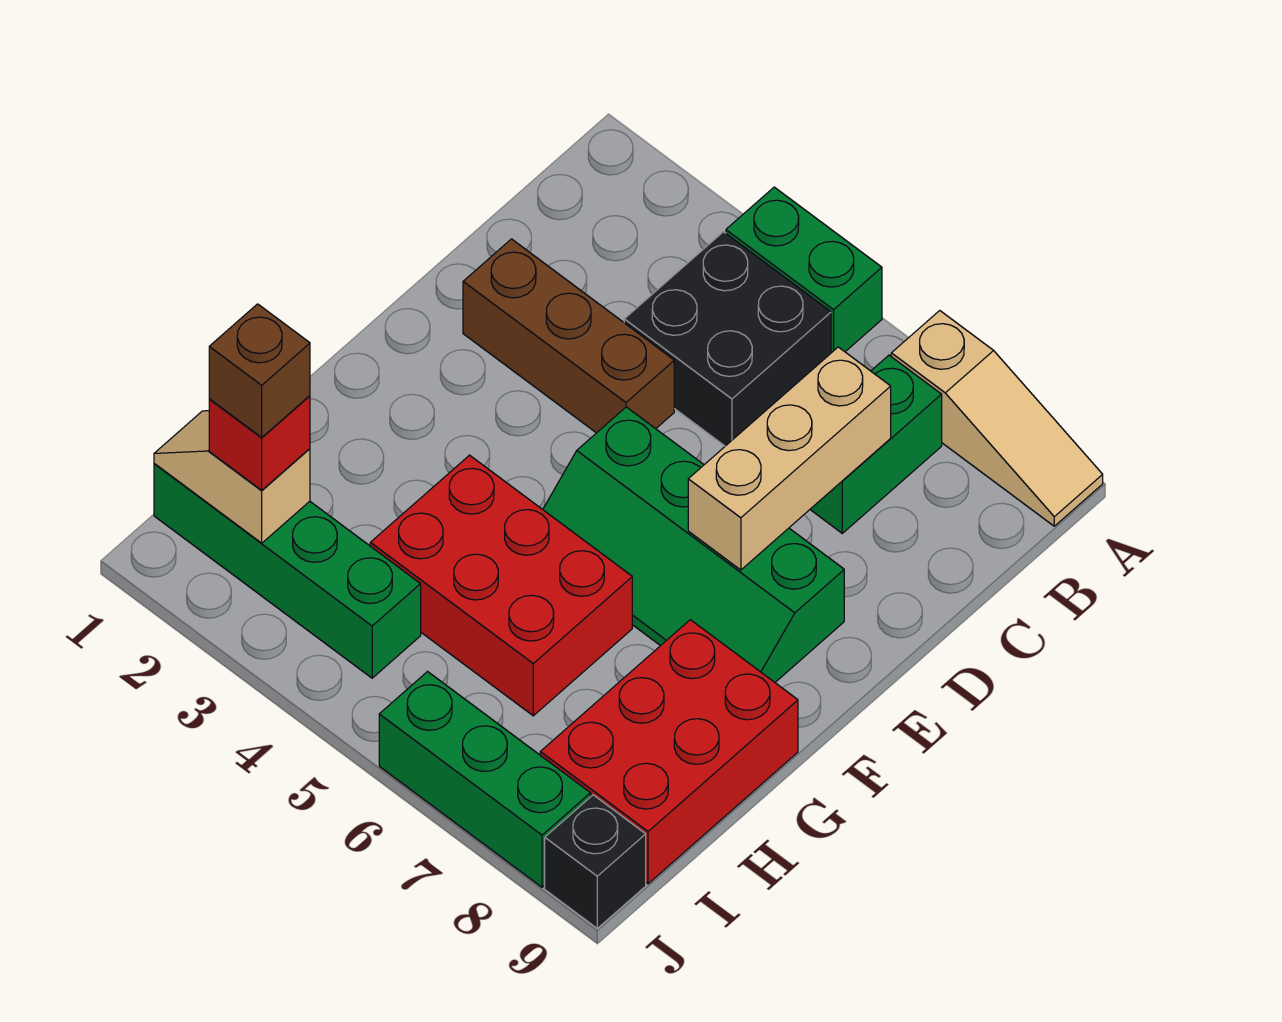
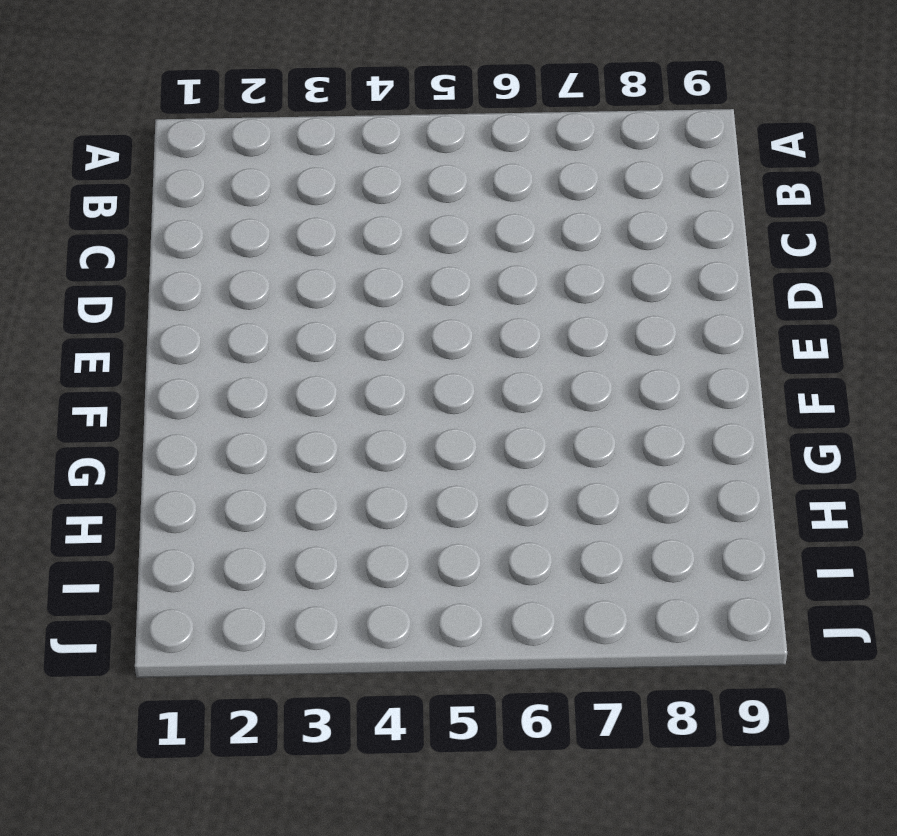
none -> green brick A4:A5 level 1
none -> tan slope A7:A9 level 1 top 7
none -> black brick B4:C5 level 1

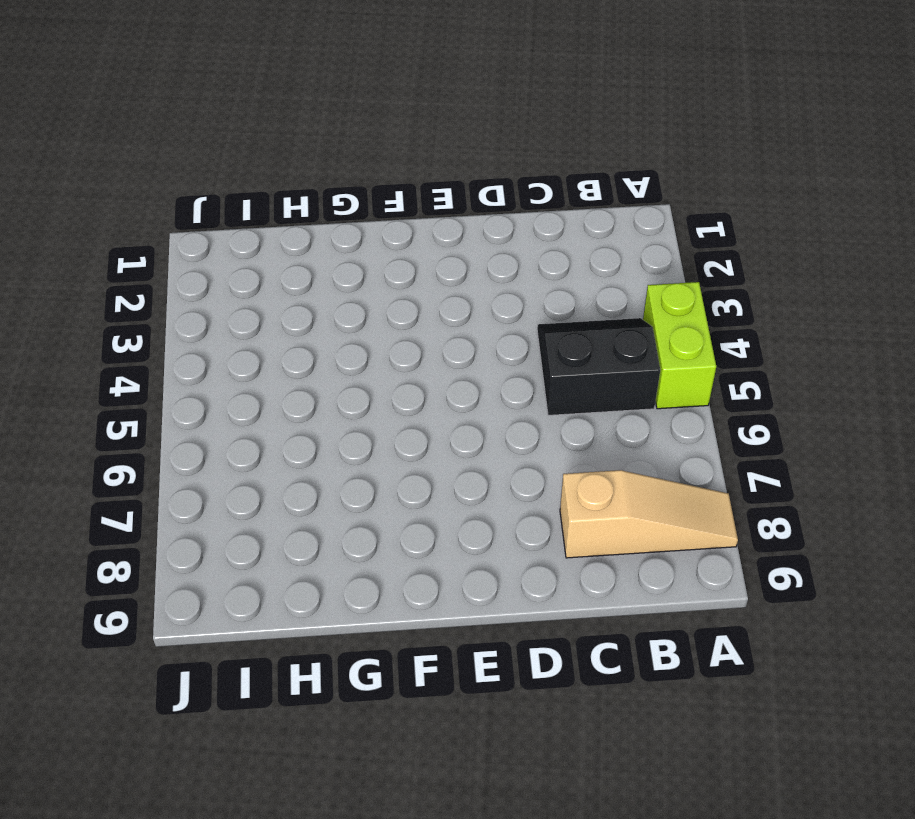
lime brick A4:A5 level 1 -> green brick A4:A5 level 1
tan slope A8:C8 level 1 top C -> tan slope A7:A9 level 1 top 7
black slope B4:C5 level 1 top 5 -> black brick B4:C5 level 1
none -> green brick B7:C7 level 1
none -> brown brick D2:D4 level 1
none -> green slope E5:F8 level 1 top E

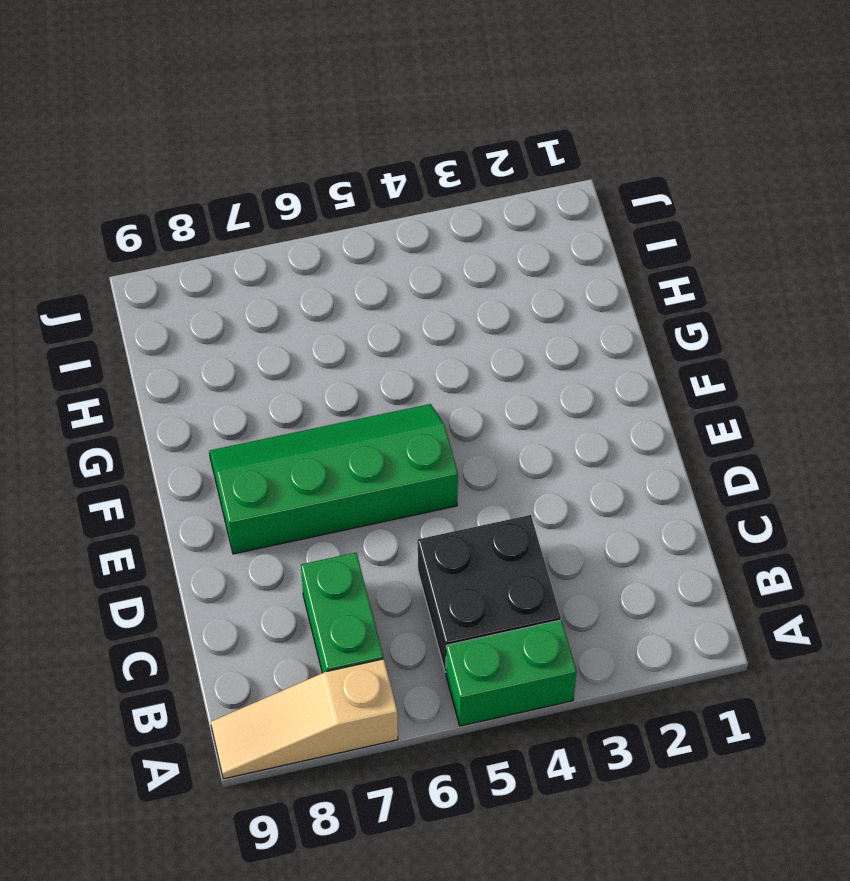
none -> brown brick D2:D4 level 1
none -> red brick G4:H6 level 1
none -> red brick G8:I9 level 1

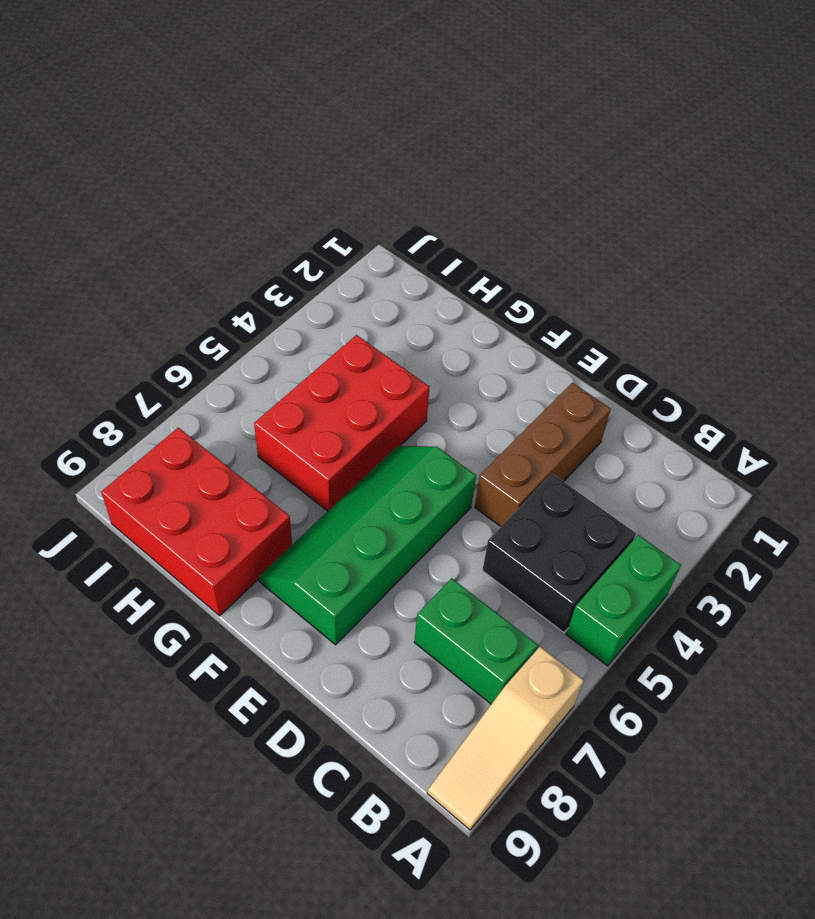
none -> green brick I1:I4 level 1
none -> green brick J6:J8 level 1
none -> black brick J9 level 1

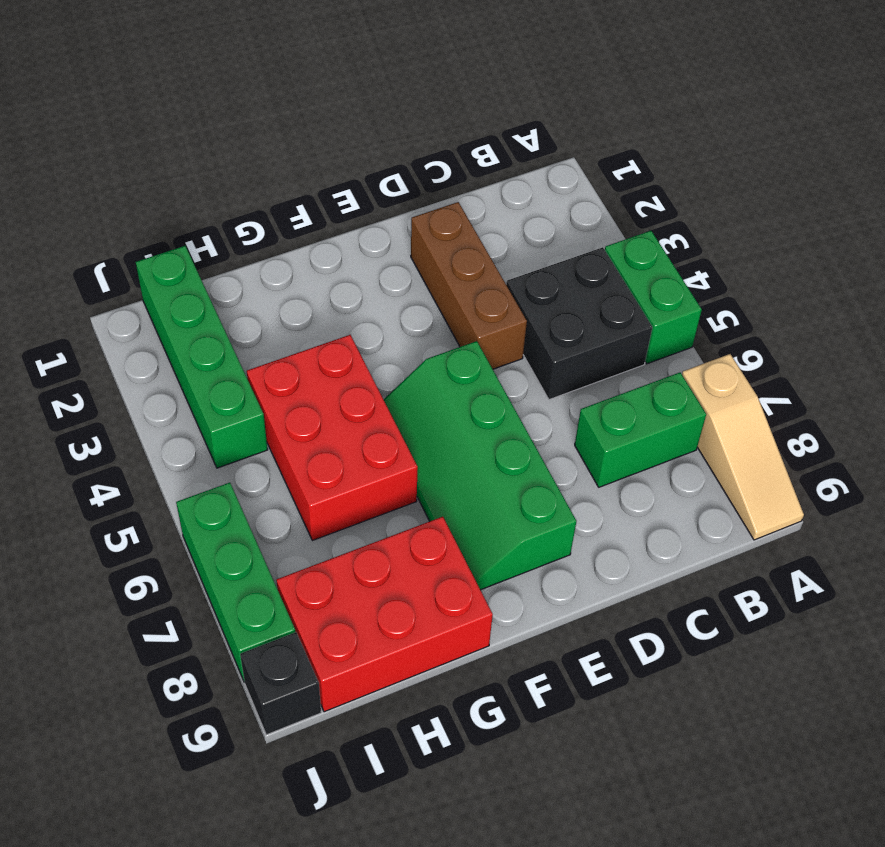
none -> tan brick C7:E7 level 2
none -> tan slope I1:I2 level 2 top 2
none -> red brick I2 level 3

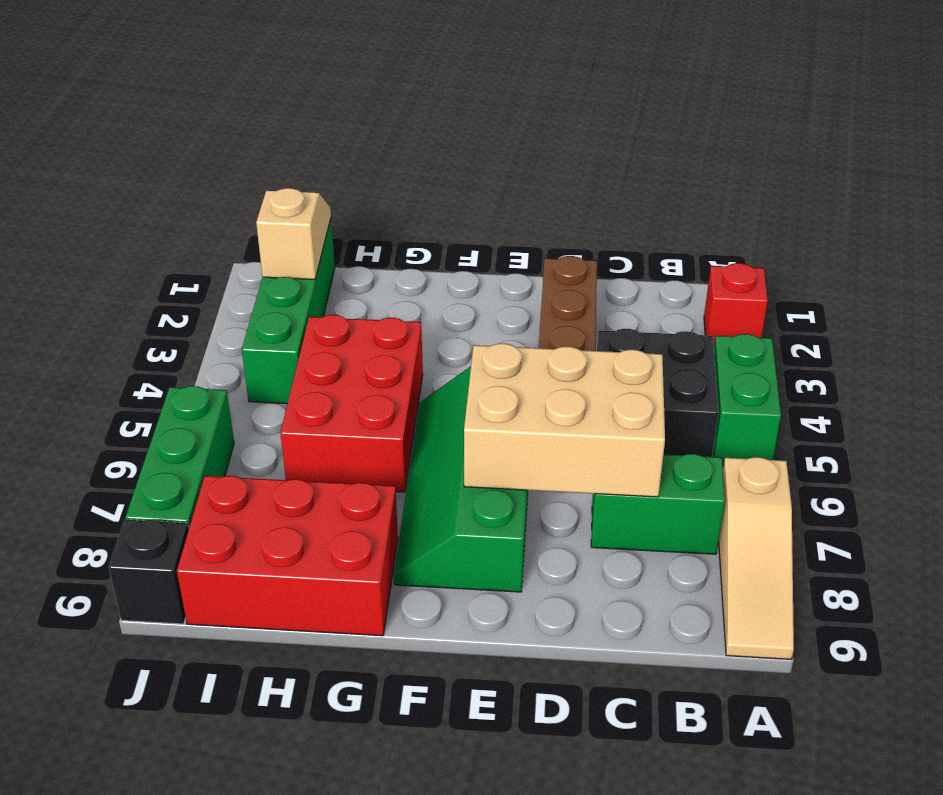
red brick A2 level 1 -> red brick I2 level 3
tan brick C6:E7 level 2 -> tan brick C7:E7 level 2
none -> brown brick I2 level 4

